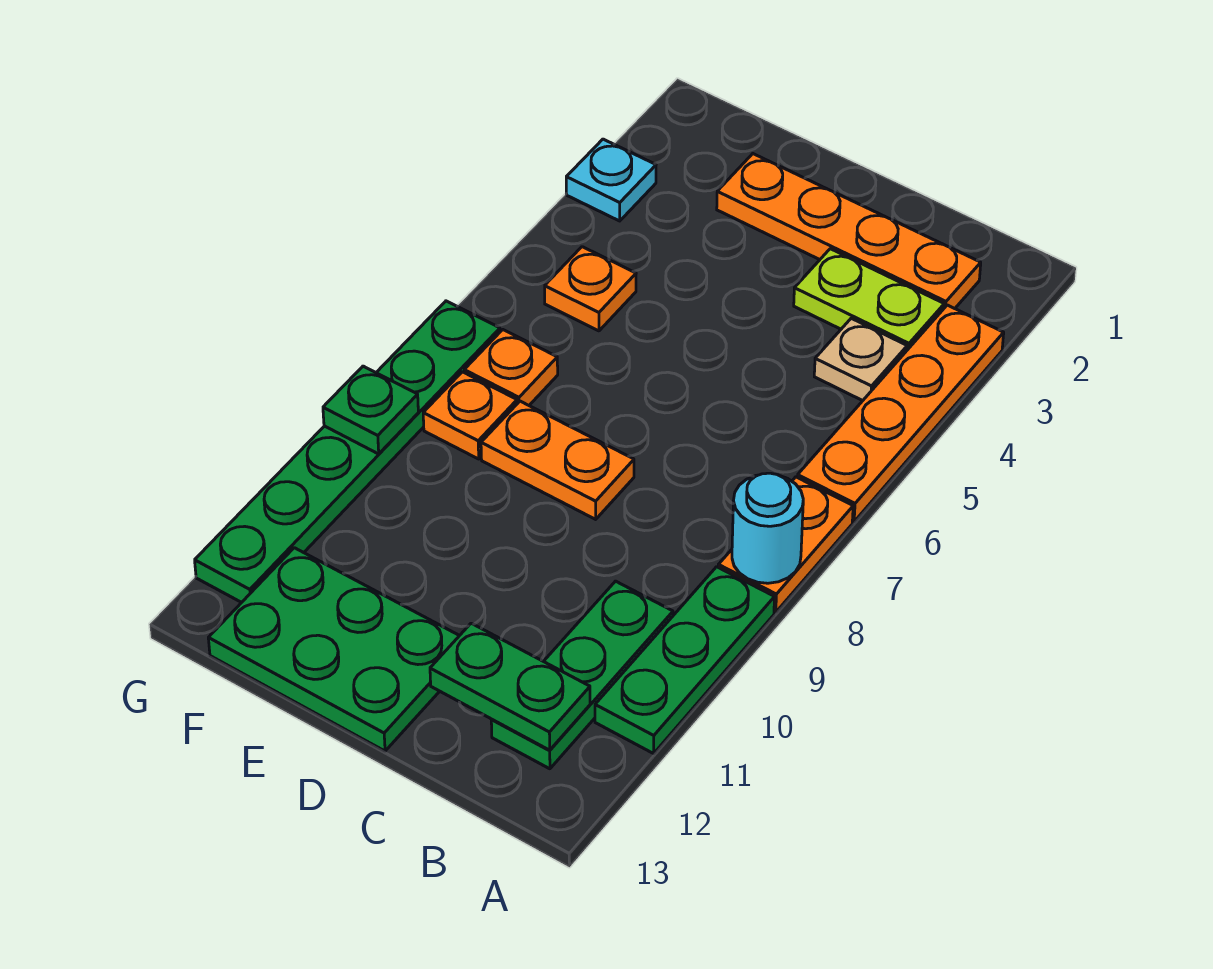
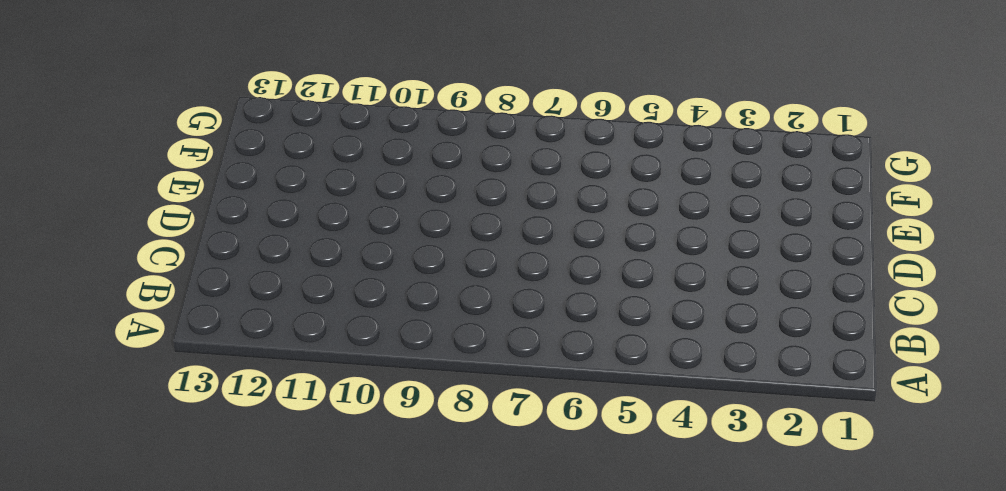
none -> orange plate A3:A6 level 1
none -> orange plate A7:A8 level 1
none -> green plate A9:A11 level 1

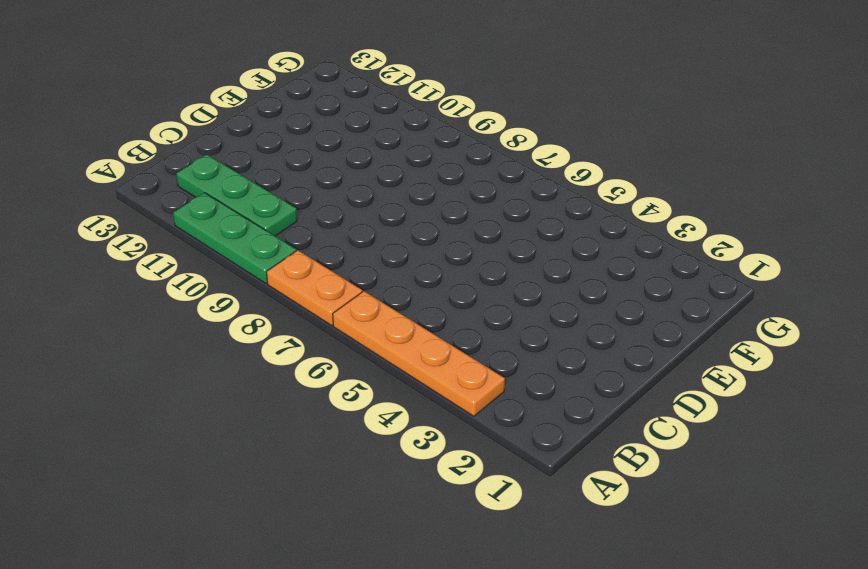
none -> orange plate B2:E2 level 1
none -> lime plate B3:C3 level 1
none -> tan plate B4 level 1

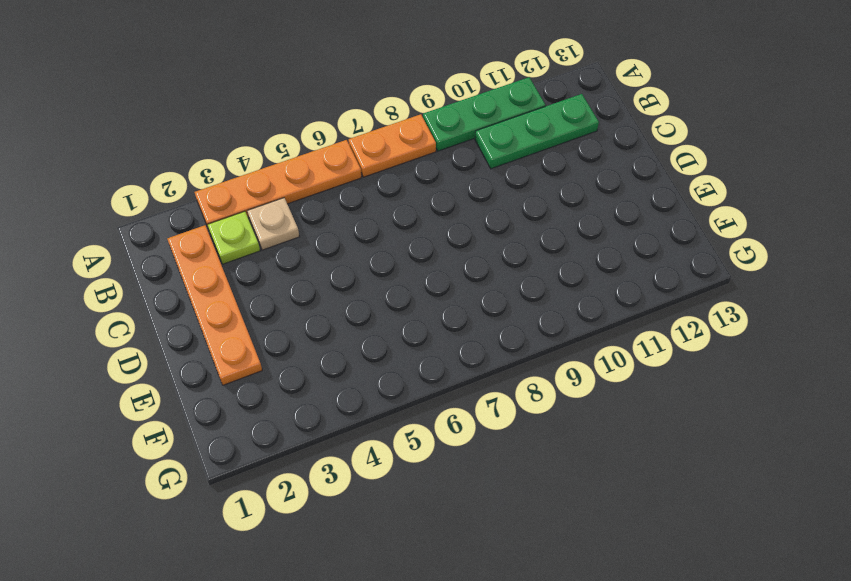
lime plate B3 level 1 -> lime plate B3:C3 level 1
none -> orange plate D8:E8 level 1
none -> green plate D12:F13 level 1
none -> orange plate F5 level 1

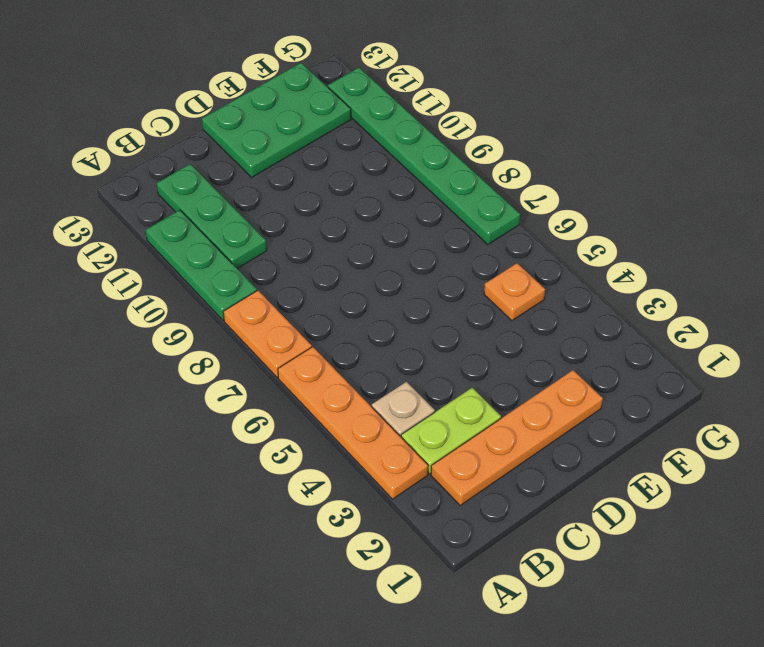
none -> orange plate D8:E8 level 1
none -> orange plate F7 level 1
none -> orange plate F8 level 1

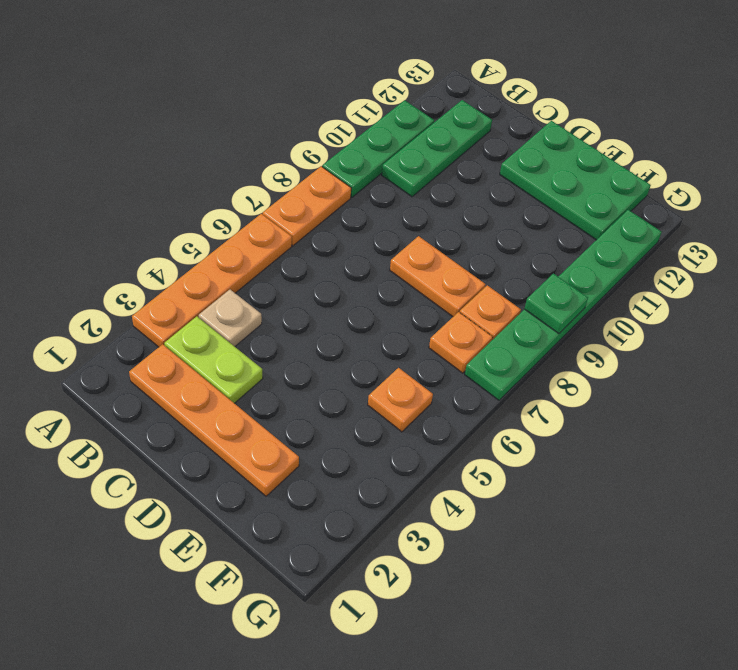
none -> cyan plate G3 level 1
none -> cyan round brick A8 level 2
none -> green plate B12:C12 level 2

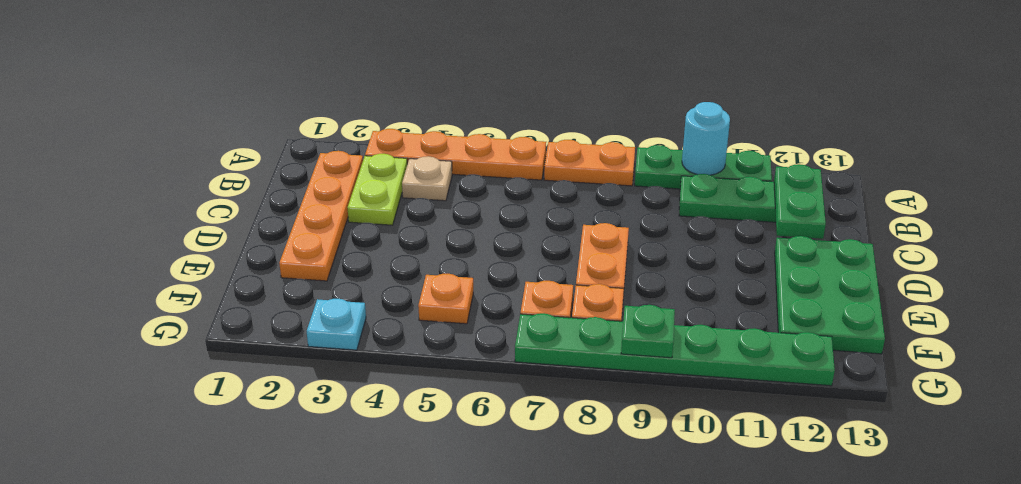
cyan round brick A10 level 2 -> cyan round brick A8 level 2

